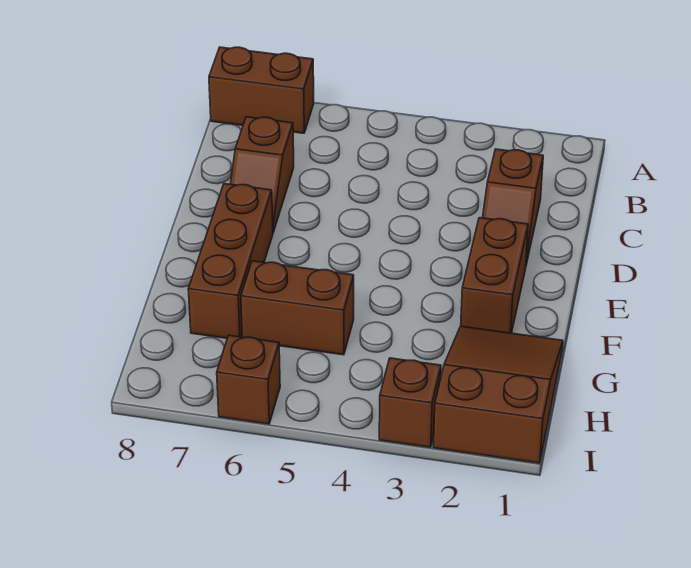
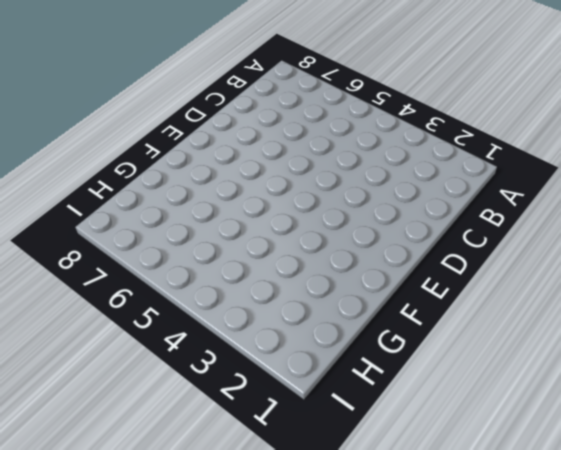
none -> brown brick A7:A8 level 1
none -> brown slope C2:D2 level 1 top C

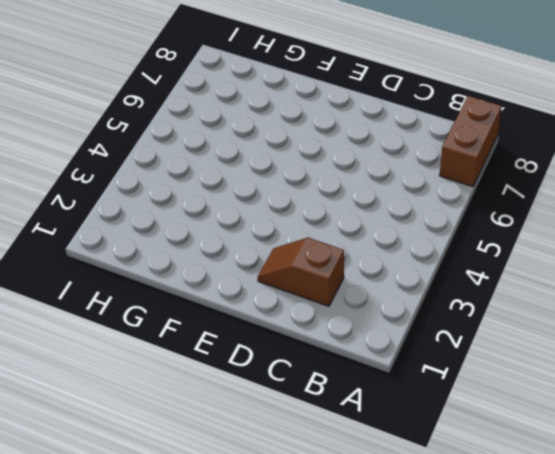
none -> brown slope C7:D7 level 1 top C
none -> brown brick E2:F2 level 1

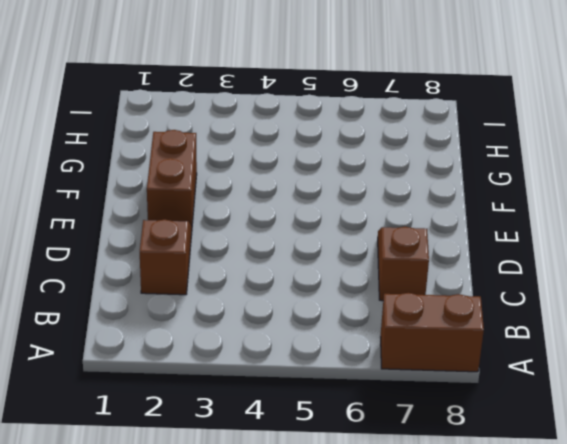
none -> brown brick E7:G7 level 1
none -> brown slope G1:I2 level 1 top I

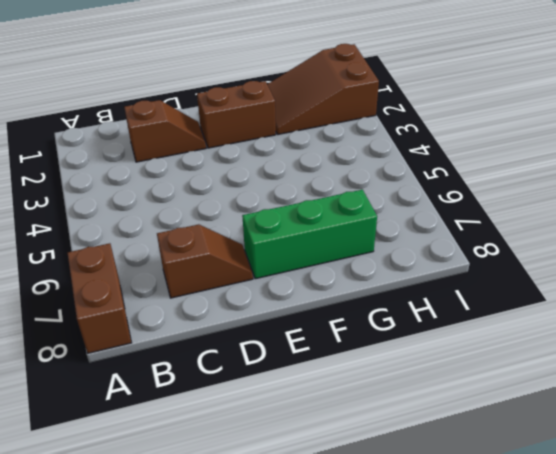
green brick E7:G7 level 1 -> brown brick E7:G7 level 1
none -> brown brick G5:G6 level 1
none -> brown brick I3 level 1

